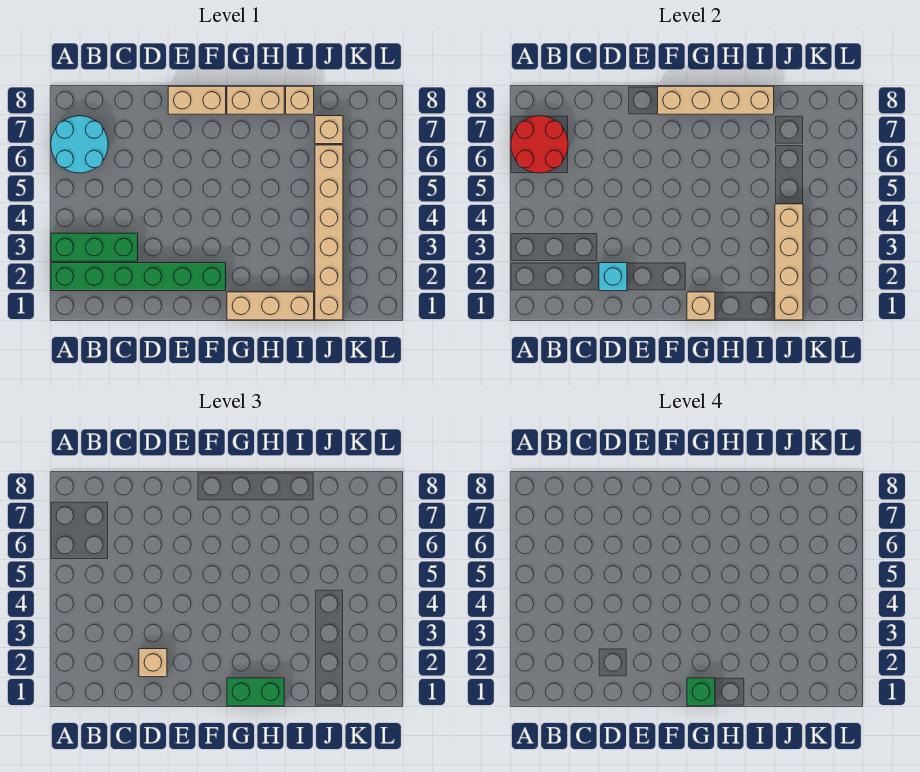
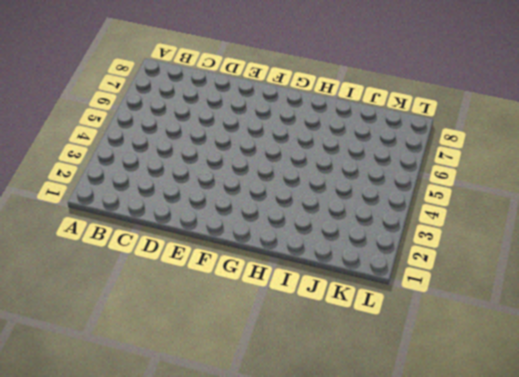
none -> green brick A2:F2 level 1
none -> green brick A3:C3 level 1
none -> cyan round brick A6:B7 level 1

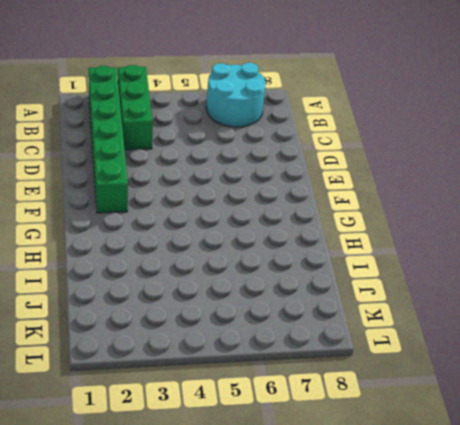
none -> tan brick E8:F8 level 1
none -> tan brick G1:I1 level 1
none -> tan brick G8:H8 level 1

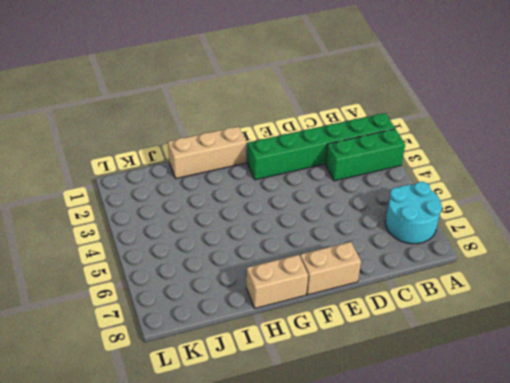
none -> tan brick I8 level 1
none -> tan brick J1:J6 level 1
none -> tan brick J7 level 1

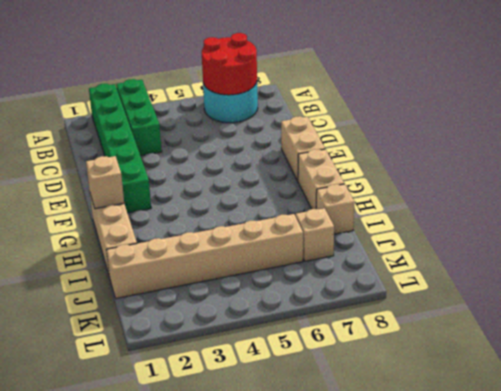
none -> cyan brick D2 level 2
none -> tan brick F8:I8 level 2
none -> tan brick J1:J4 level 2

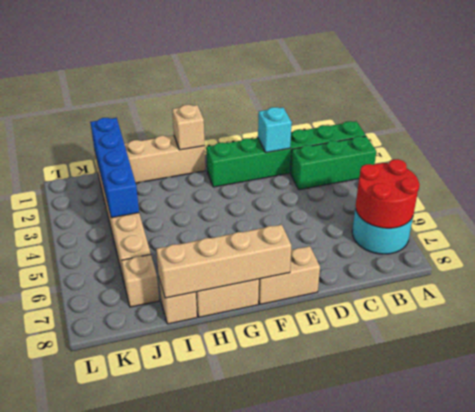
blue brick J1:J4 level 2 -> tan brick J1:J4 level 2
none -> tan brick D2 level 3
none -> green brick G1:H1 level 3
none -> green brick G1 level 4

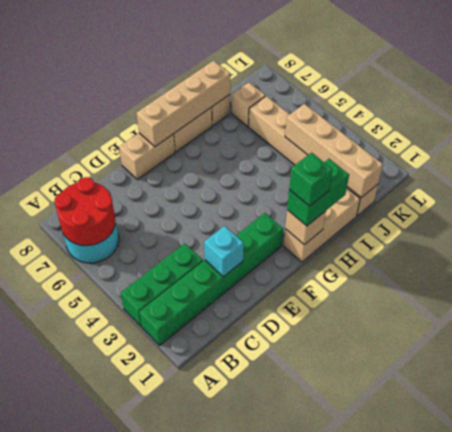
none -> tan brick D2 level 3

